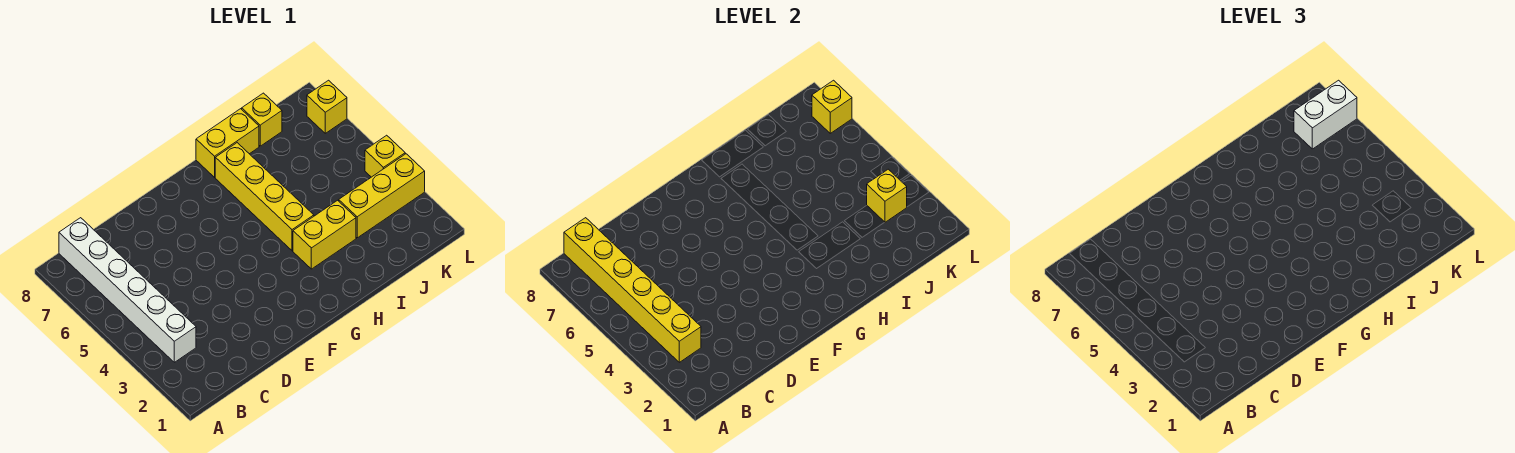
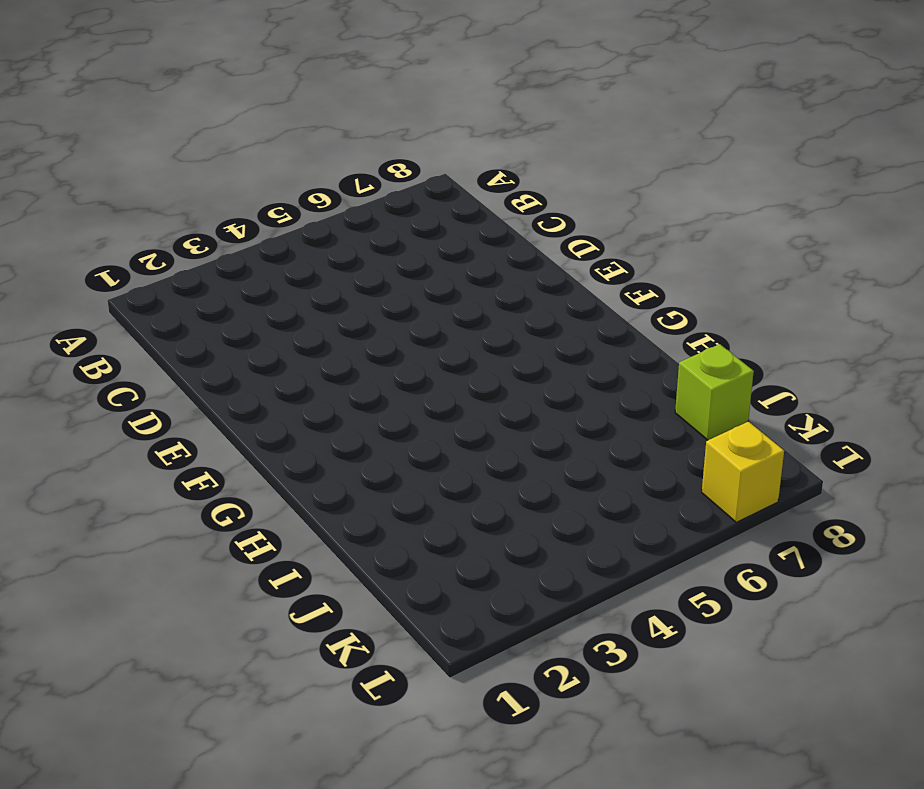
lime brick J8 level 1 -> yellow brick J8 level 1
none -> white brick B3:B8 level 1
none -> yellow brick H3:I3 level 1
none -> yellow brick H4:H7 level 1

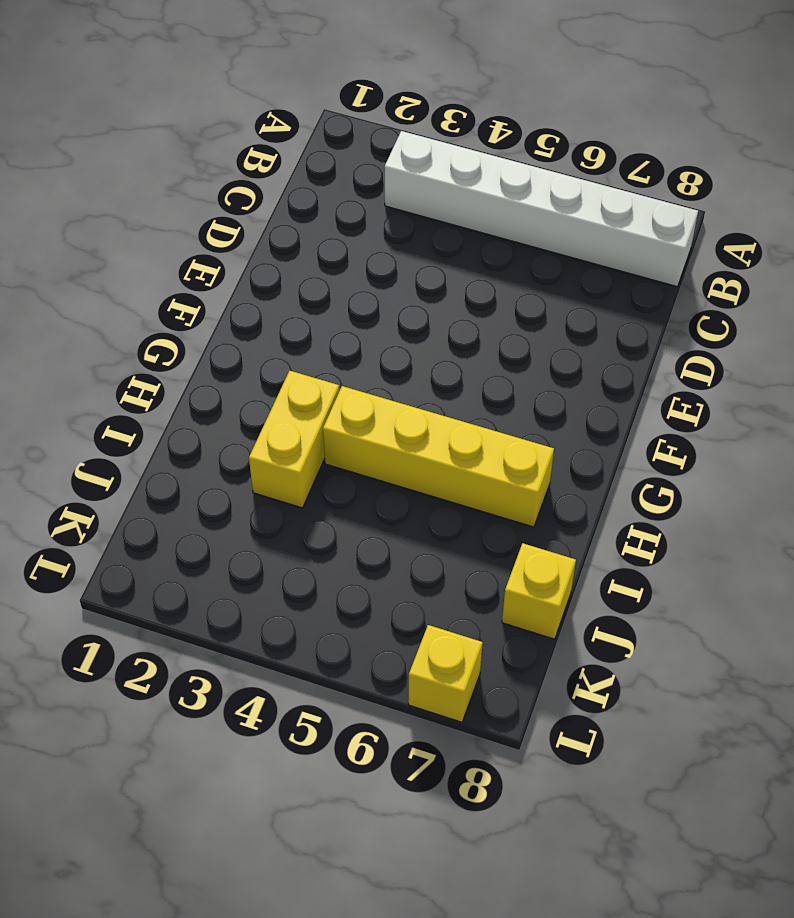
none -> yellow brick H8:I8 level 1
none -> yellow brick J3:L3 level 1
none -> yellow brick L4 level 1

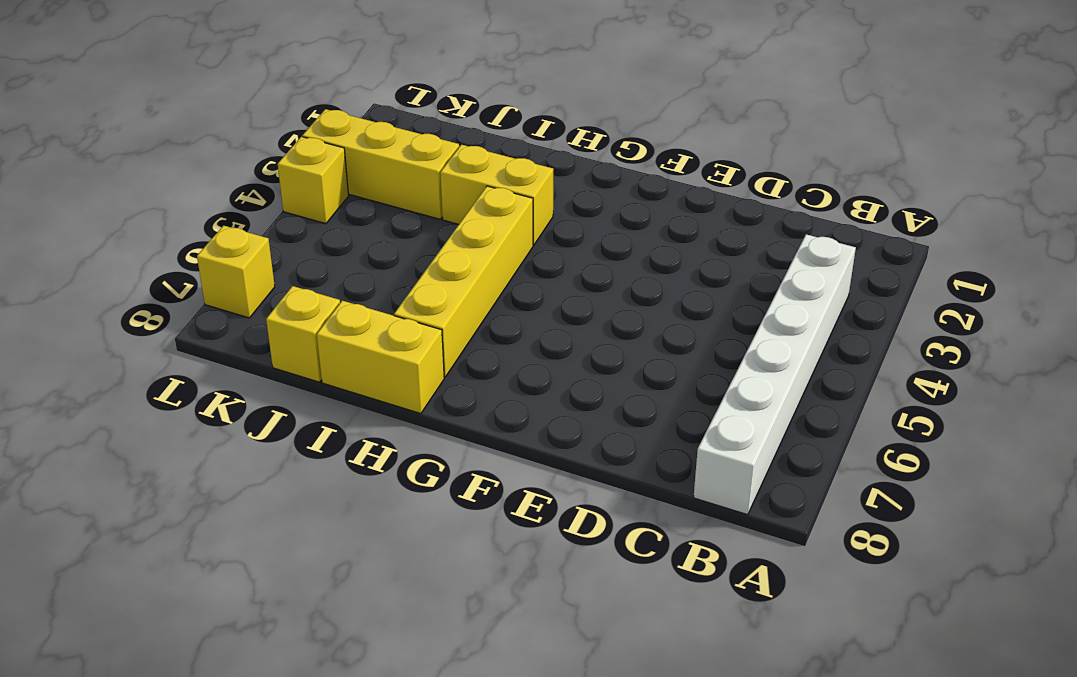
none -> yellow brick B3:B8 level 2
none -> yellow brick K3 level 2
none -> yellow brick L7 level 2

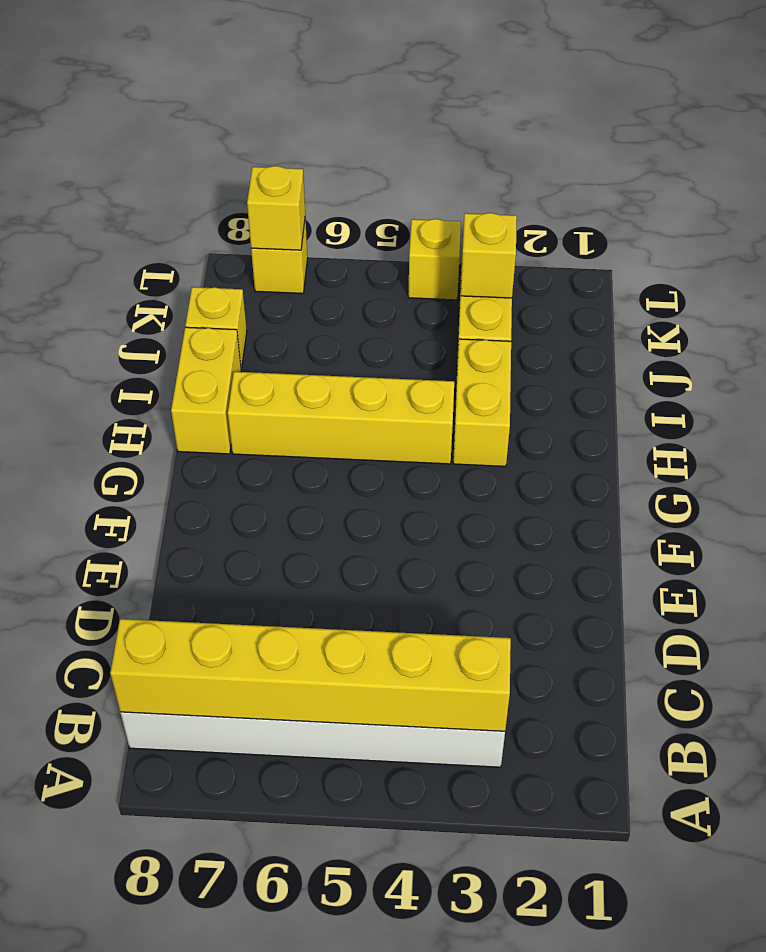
none -> white brick K7:L7 level 3

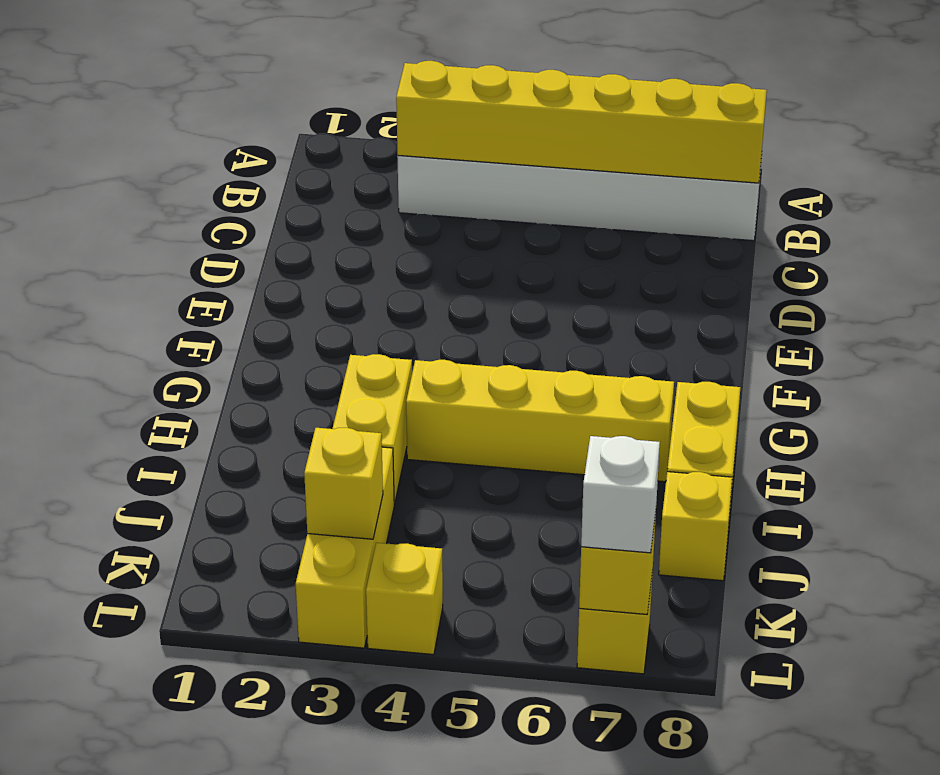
white brick L7 level 3 -> white brick K7:L7 level 3

